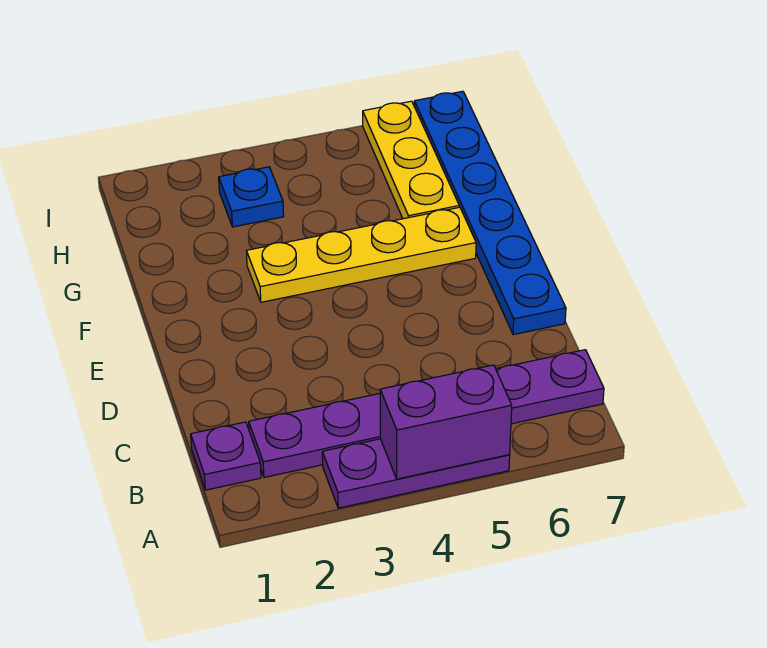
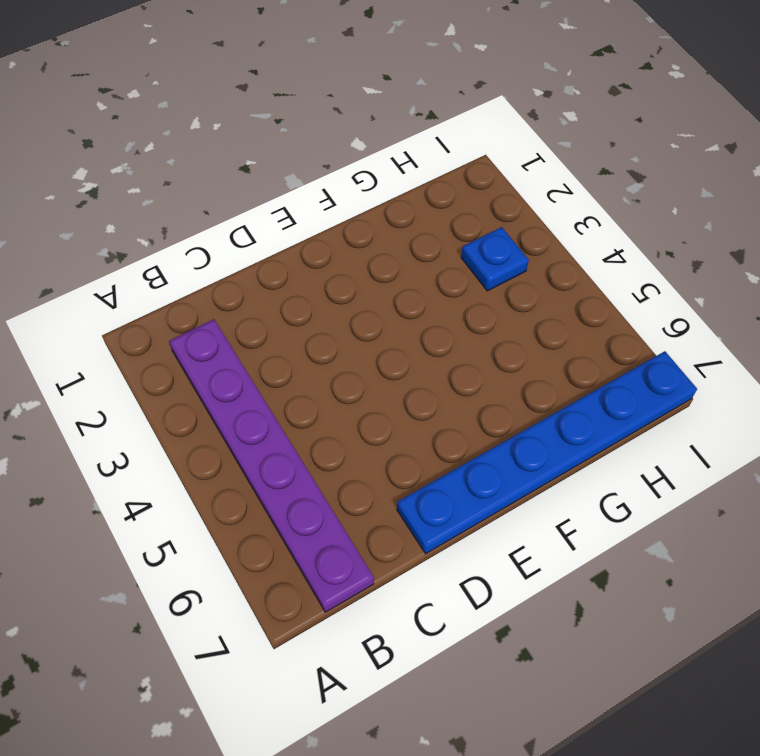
none -> purple plate A3:A5 level 1
none -> purple plate B1 level 1

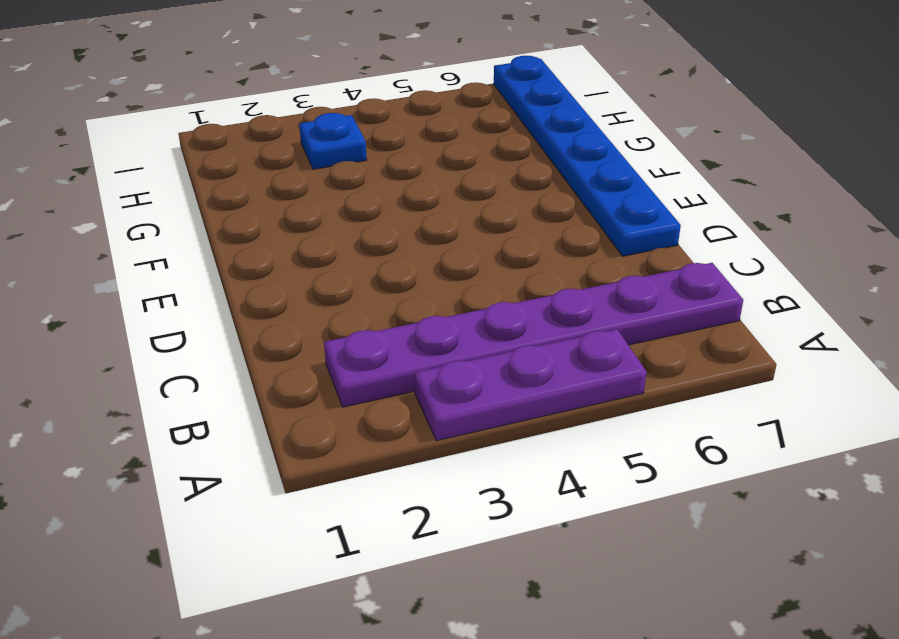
none -> purple plate B1 level 1
none -> yellow plate F3:F6 level 1

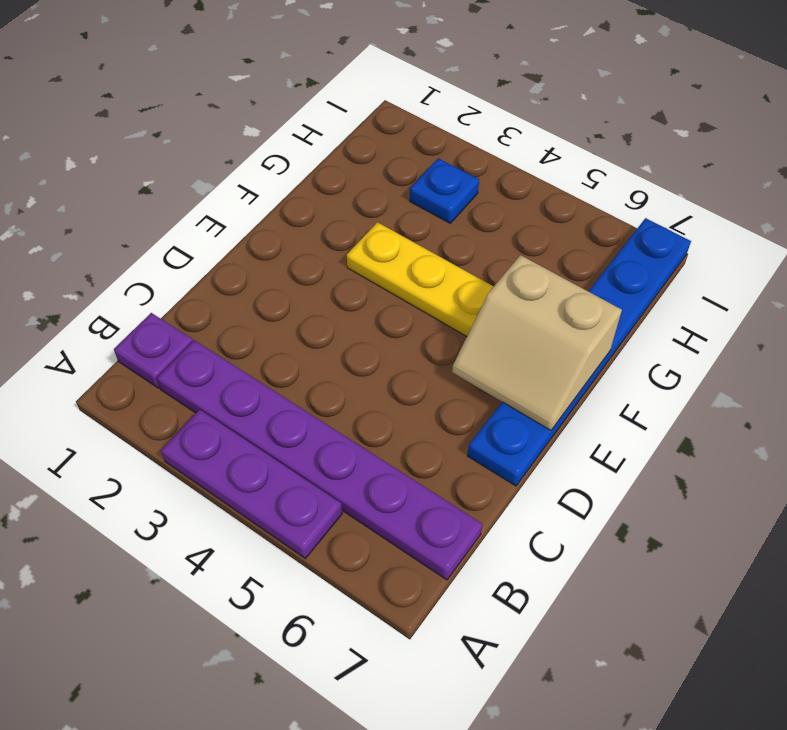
tan slope E6:F7 level 2 top F -> none
none -> yellow plate G6:I6 level 1
none -> purple brick A4:A5 level 2

